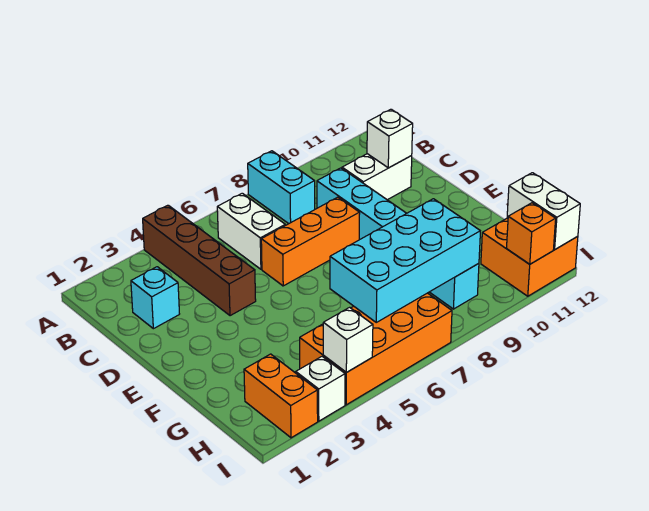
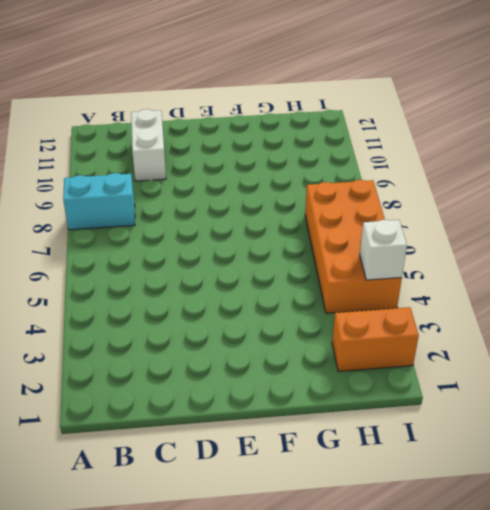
none -> brown brick A4:D4 level 1
none -> white brick B6:C6 level 1
none -> cyan brick C2 level 1

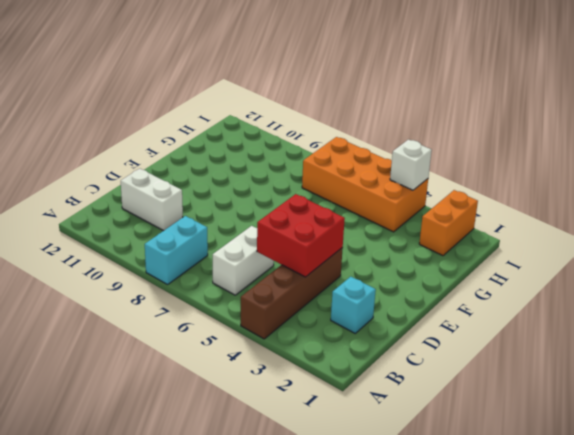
red brick C4:D5 level 2 -> none
none -> cyan brick C9:H9 level 1
none -> orange brick D6:D8 level 1
none -> orange brick H11:I12 level 1

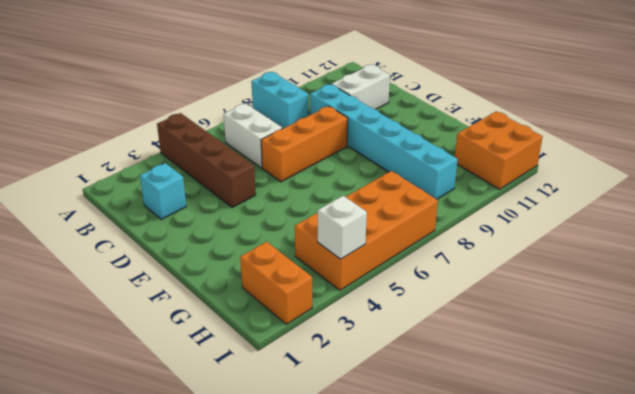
none -> white brick I3 level 1
none -> white brick C11 level 2
none -> cyan brick G6:H9 level 2

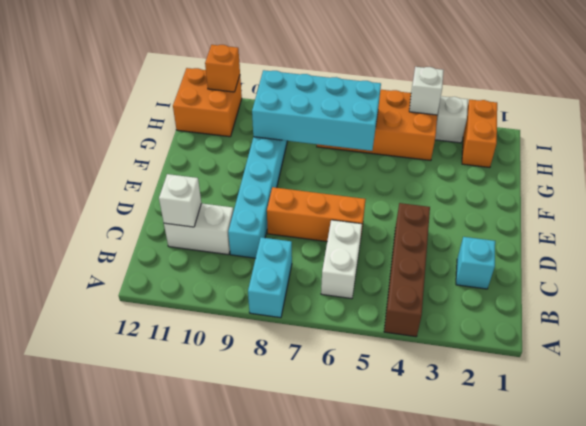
none -> white brick H12:I12 level 2

